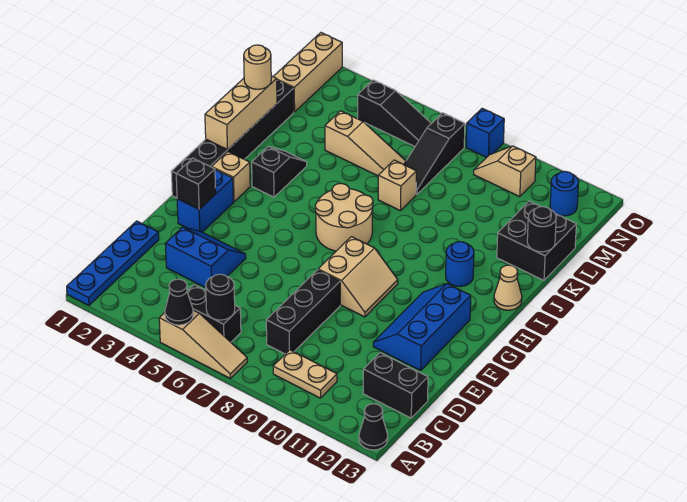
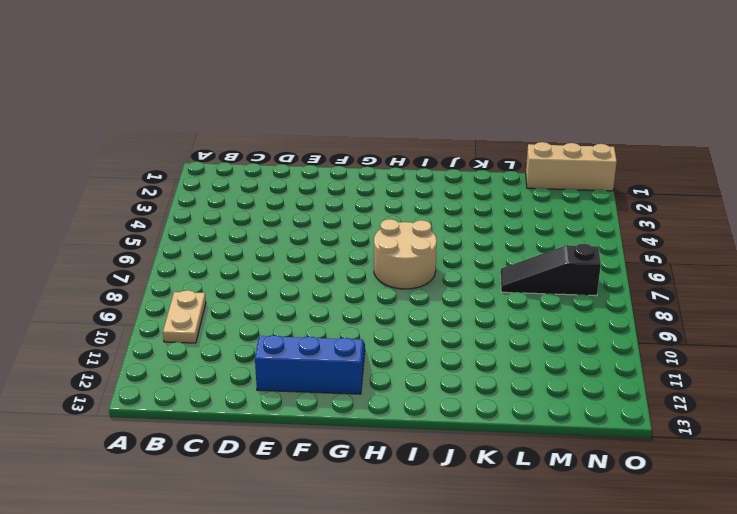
none -> blue plate A1:D1 level 1
none -> tan slope A5:A7 level 1 top 5
none -> black cone A13 level 1
none -> black brick B5:B6 level 1

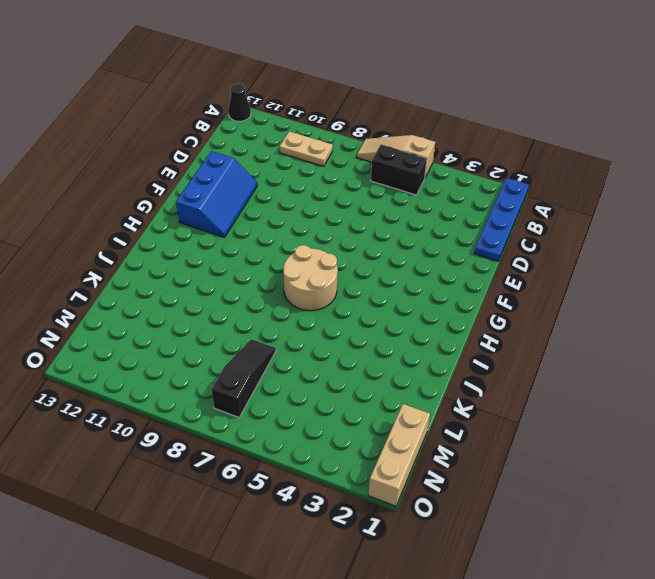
none -> black brick C8:E8 level 1
none -> black brick C12:C13 level 1
none -> blue slope D3:E4 level 1 top D
none -> blue brick F2:G2 level 1

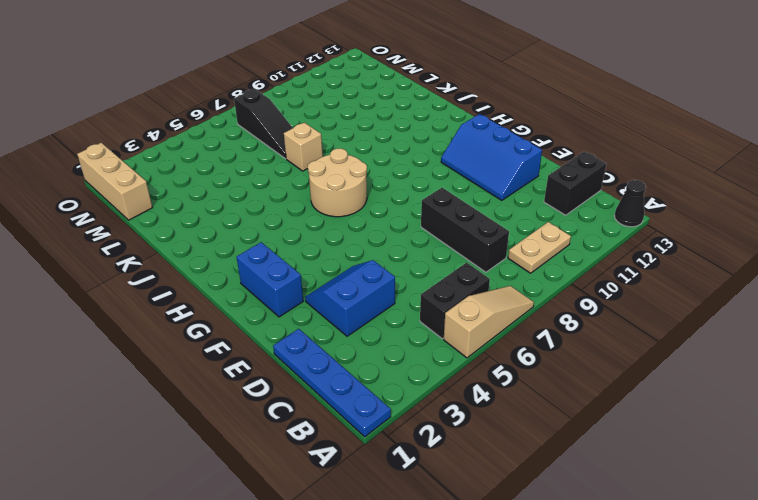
none -> tan slope F8:G9 level 1 top 8
none -> black brick G1:L1 level 1
none -> tan brick H2 level 1
none -> black slope I3:J3 level 1 top I

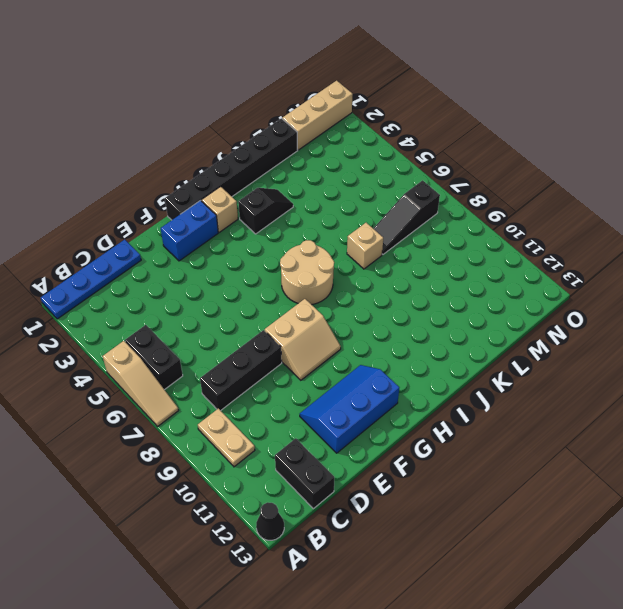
none -> blue slope D3:E4 level 1 top D
none -> blue round brick I11 level 1
none -> tan cone I13 level 1
none -> black brick K12:L13 level 1

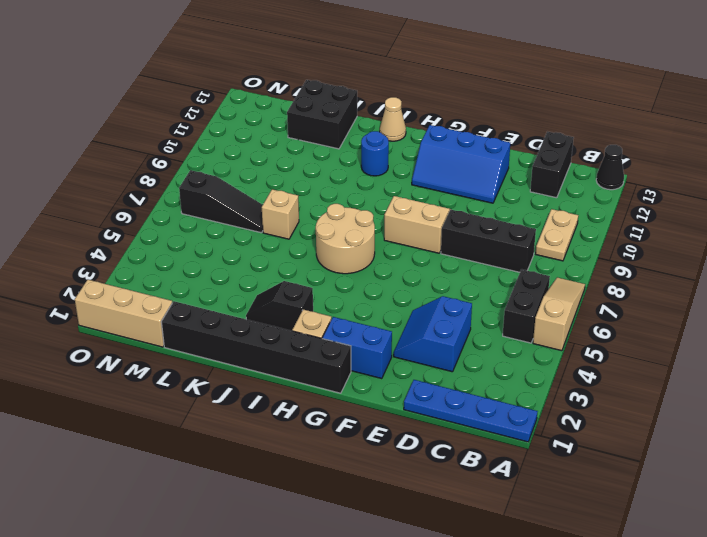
none -> tan slope L4:L6 level 1 top 4
none -> black slope N4:N6 level 1 top 4
none -> tan slope N9:N10 level 1 top 10
none -> blue round brick N12 level 1

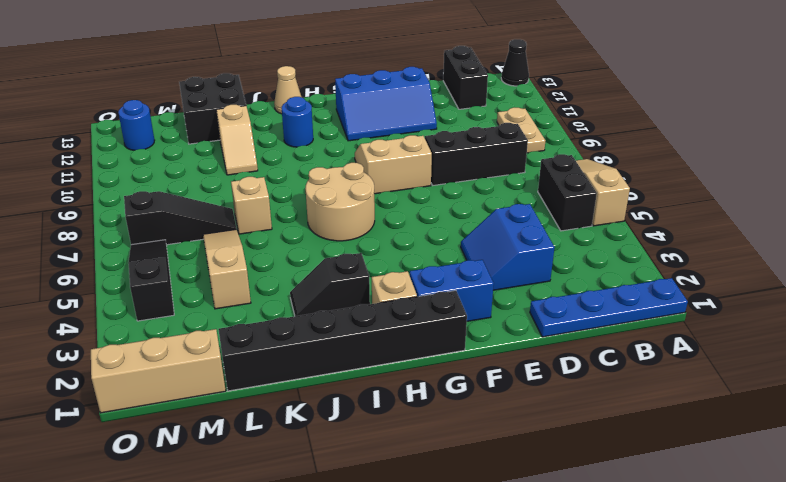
tan slope K10:K11 level 1 top 11 -> tan slope N9:N10 level 1 top 10
none -> blue brick O8 level 1
none -> black cone A5 level 2
none -> black round brick B6 level 2
none -> black brick F2 level 2

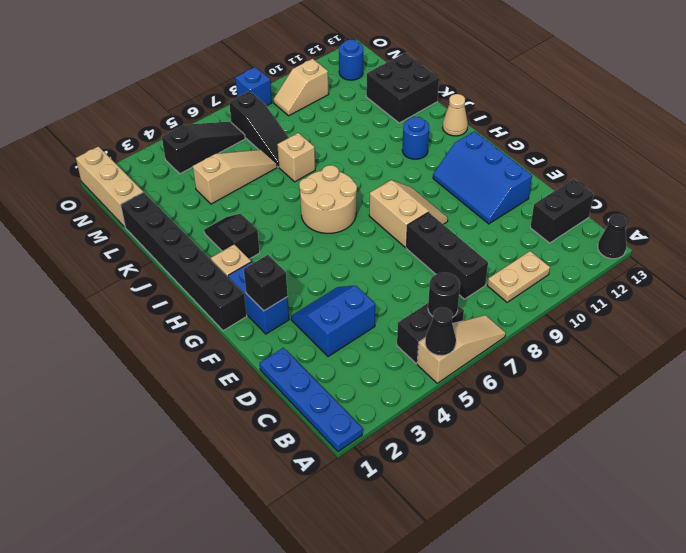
none -> tan brick I1:K1 level 2
none -> black round brick K13 level 2
none -> tan round brick K1 level 3

